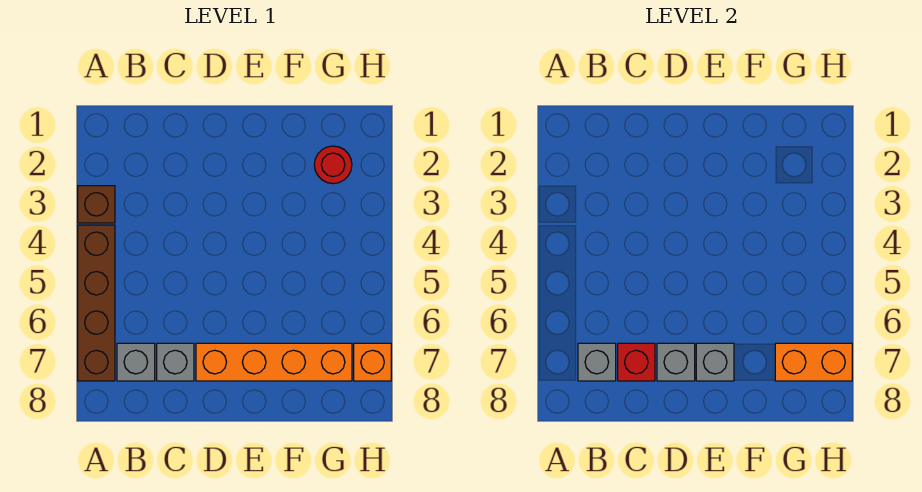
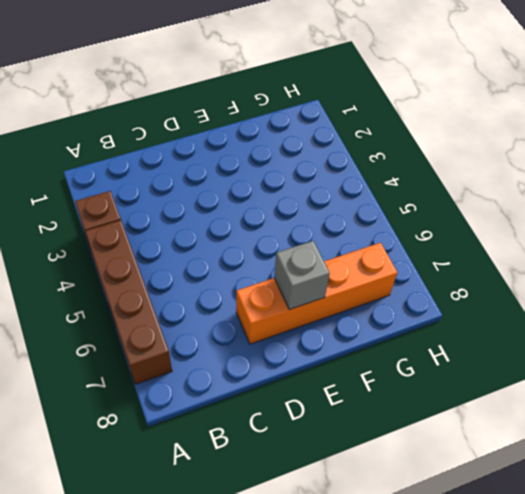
none -> grey brick B7 level 1
none -> grey brick C7 level 1
none -> red round brick G2 level 1

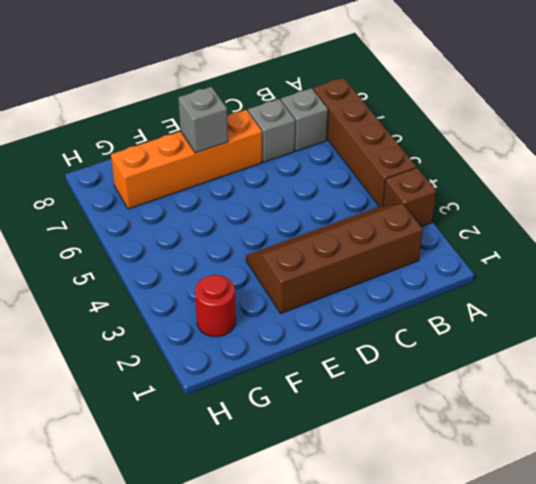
brown slope B2:E3 level 1 top 2 -> none
none -> orange brick H7 level 1
none -> grey brick B7 level 2
none -> red brick C7 level 2

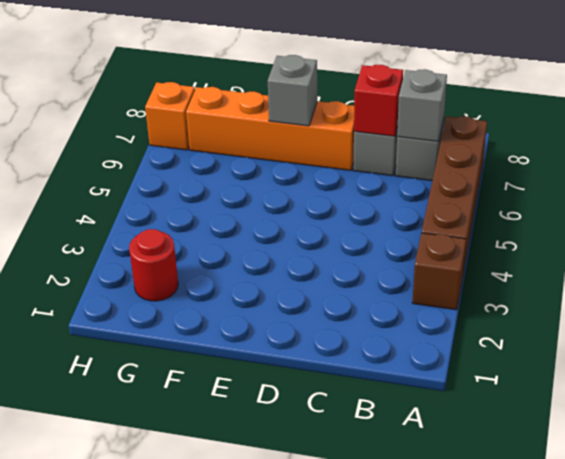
none -> grey brick D7 level 2
none -> orange brick G7:H7 level 2

